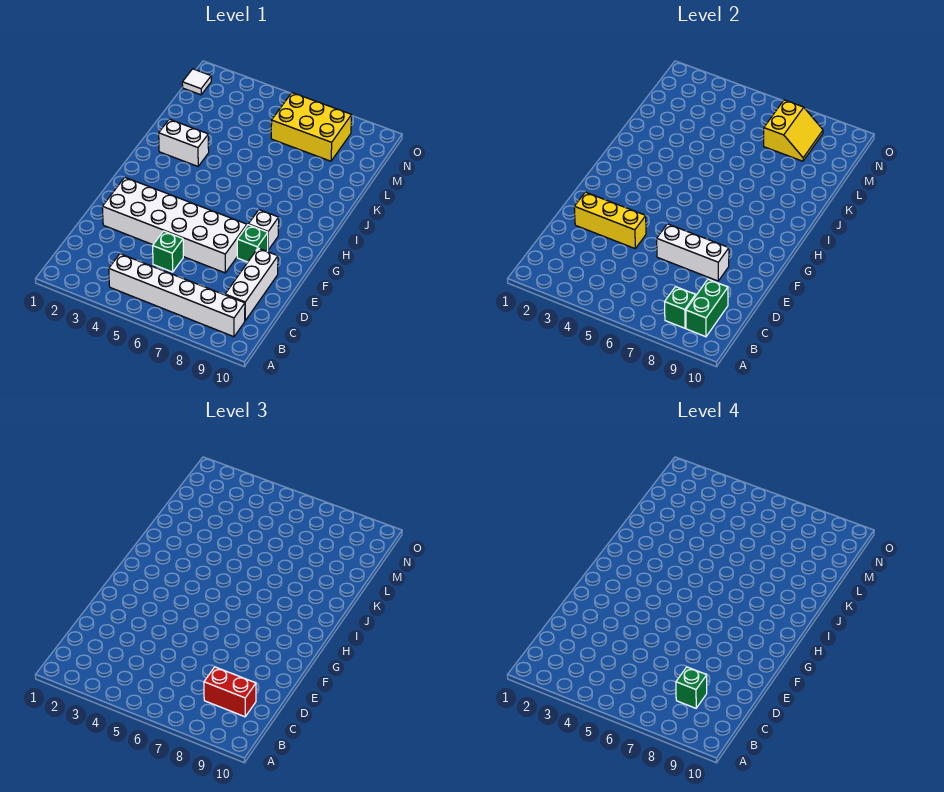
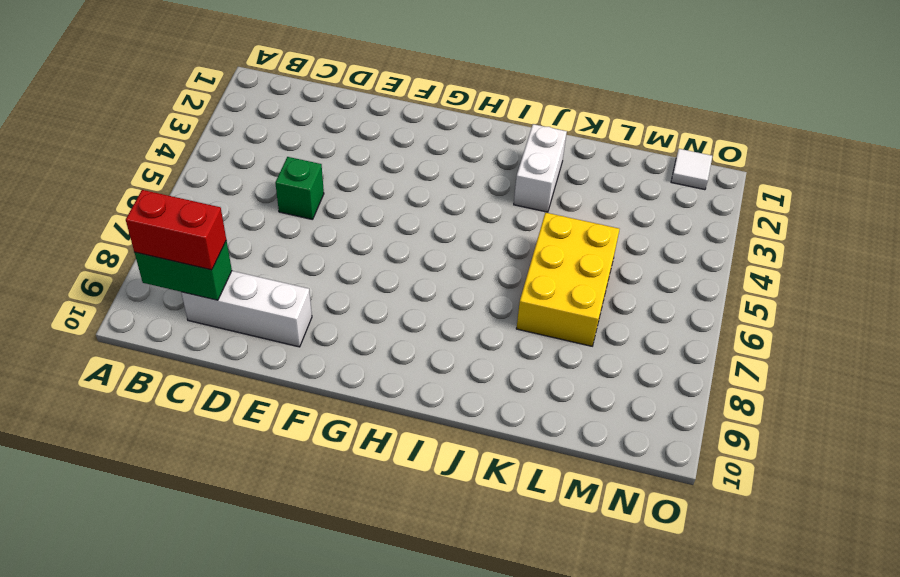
red brick B9:C9 level 3 -> red brick C8:C9 level 3
yellow brick K5:L7 level 1 -> yellow brick M6:N8 level 1
none -> white brick B4:B9 level 1
none -> white brick E2:F7 level 1
none -> green brick F8 level 1

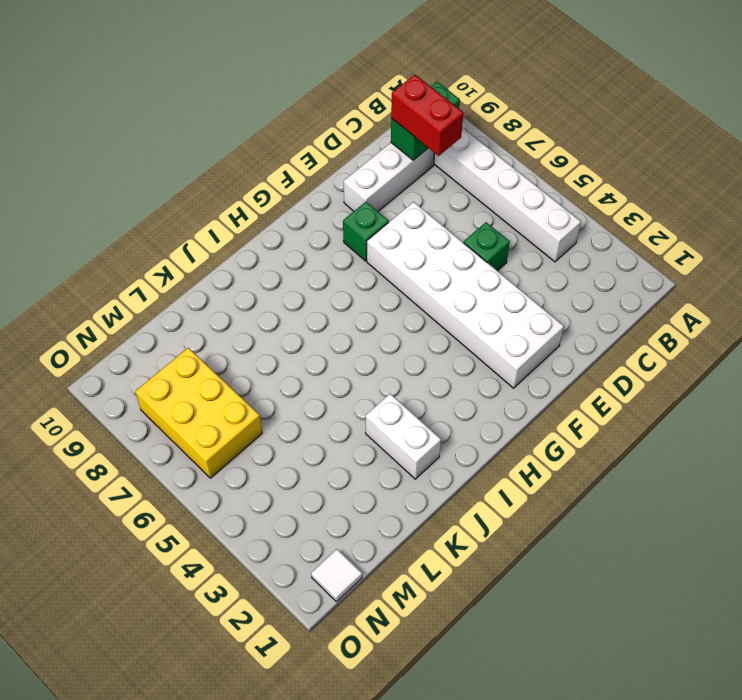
none -> white brick G8 level 1
none -> green brick B8 level 2
none -> yellow brick E2:E4 level 2

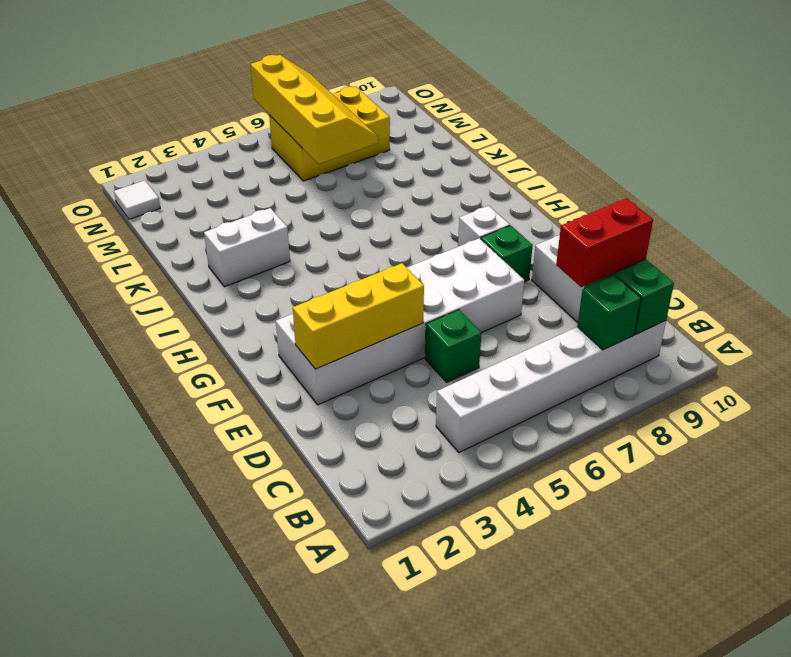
yellow slope L6:O7 level 2 top 6 -> yellow slope M7:N8 level 2 top 7
none -> white brick E6:E8 level 2
none -> green brick C8 level 4

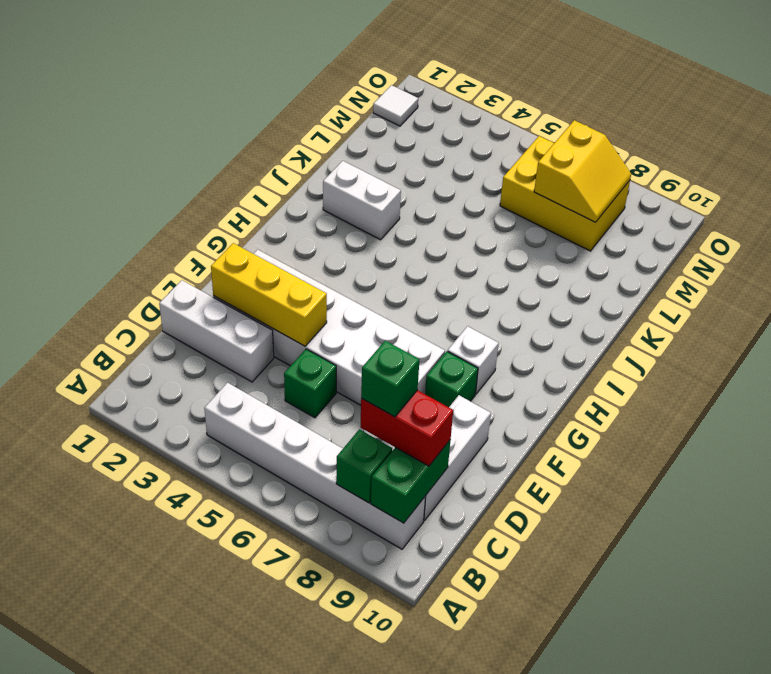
white brick D1:D3 level 1 -> white brick E6:E8 level 2

